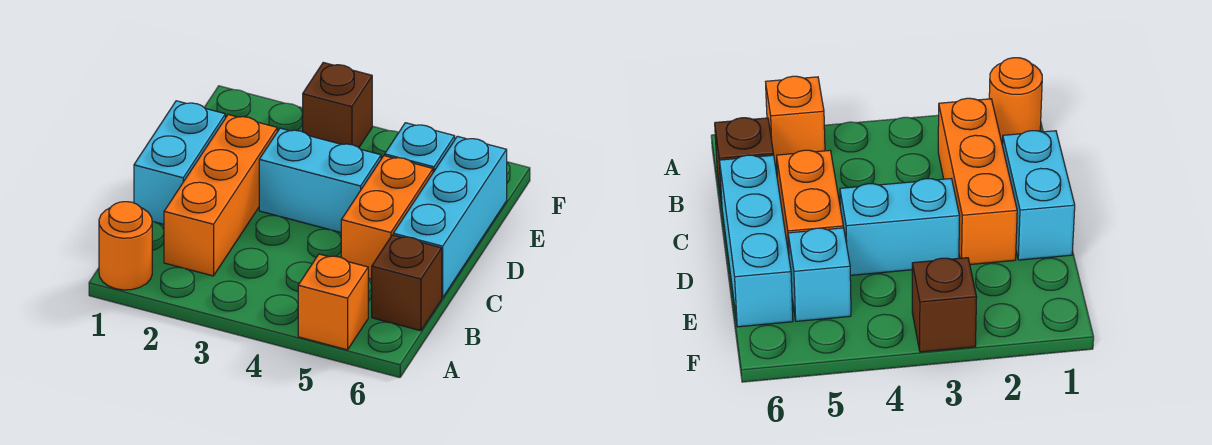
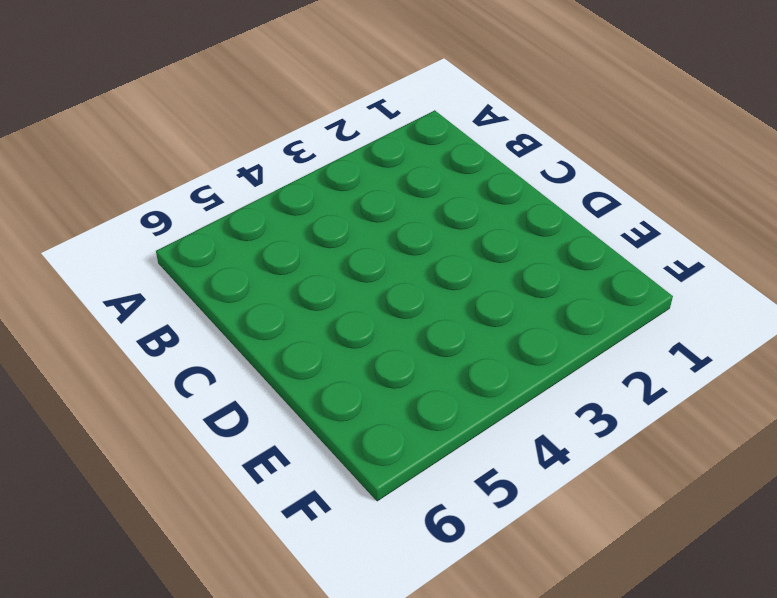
none -> orange round brick A1 level 1
none -> orange brick A5 level 1

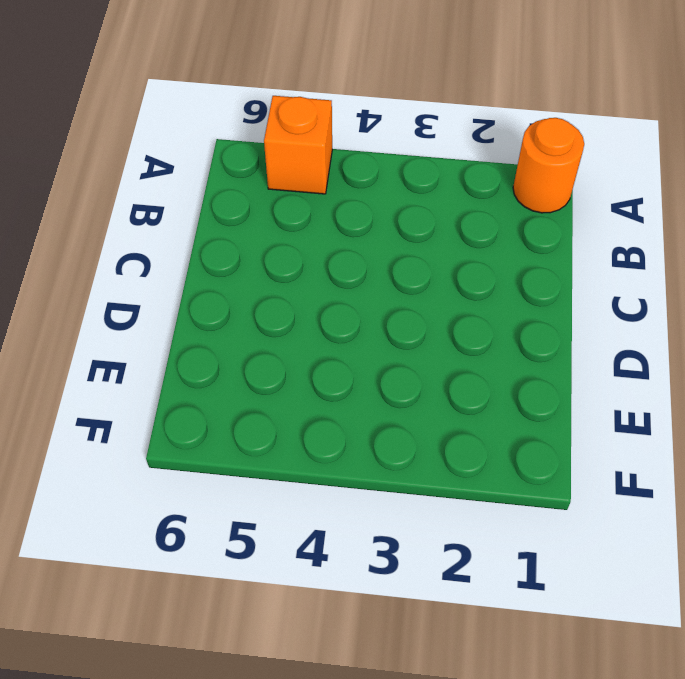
none -> orange brick B2:D2 level 1
none -> brown brick B6 level 1

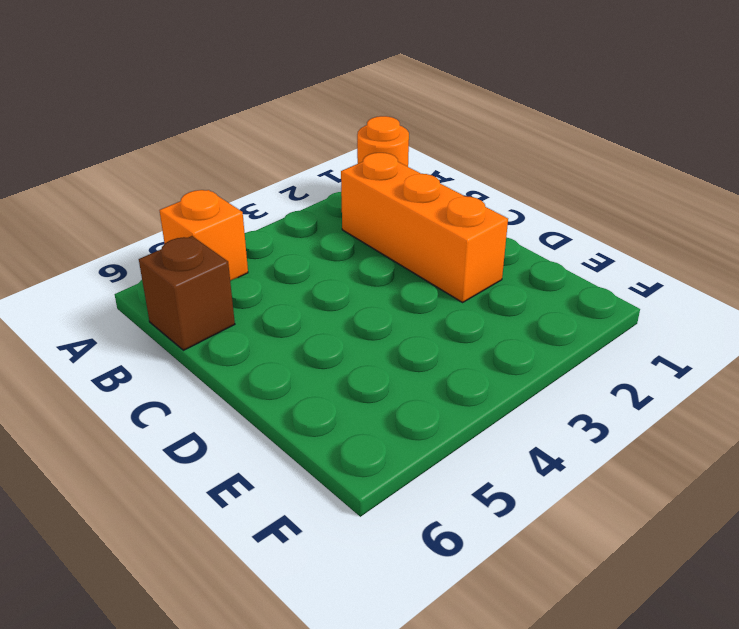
none -> cyan brick C1:D1 level 1
none -> orange brick C5:D5 level 1

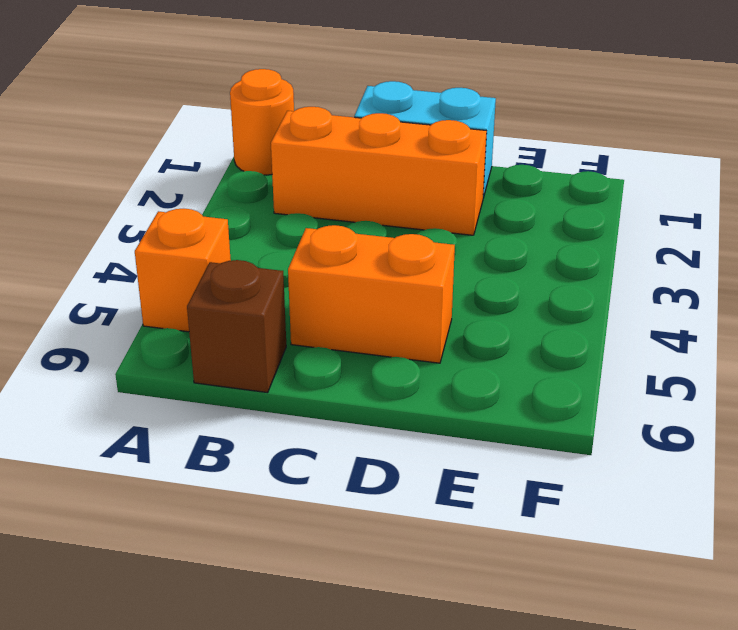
none -> cyan brick C6:E6 level 1
none -> cyan brick D3:D4 level 1

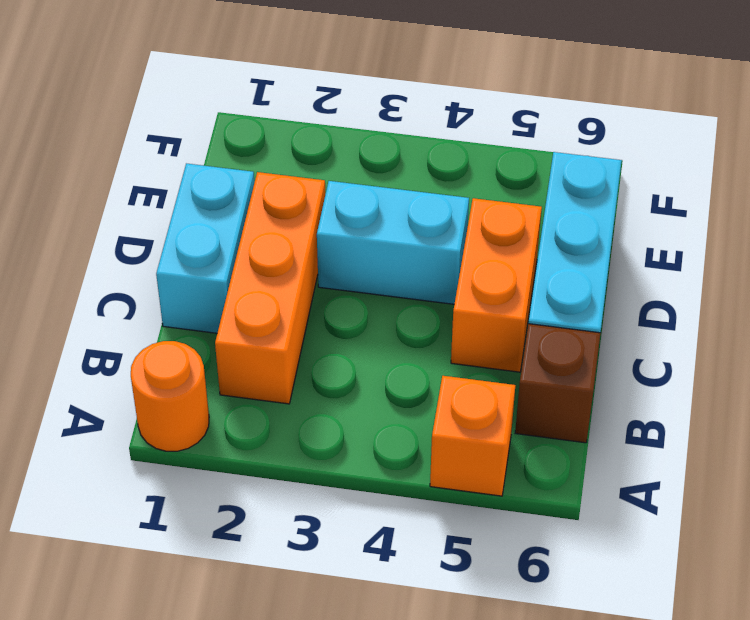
none -> cyan brick E5 level 1
none -> brown brick F3 level 1

